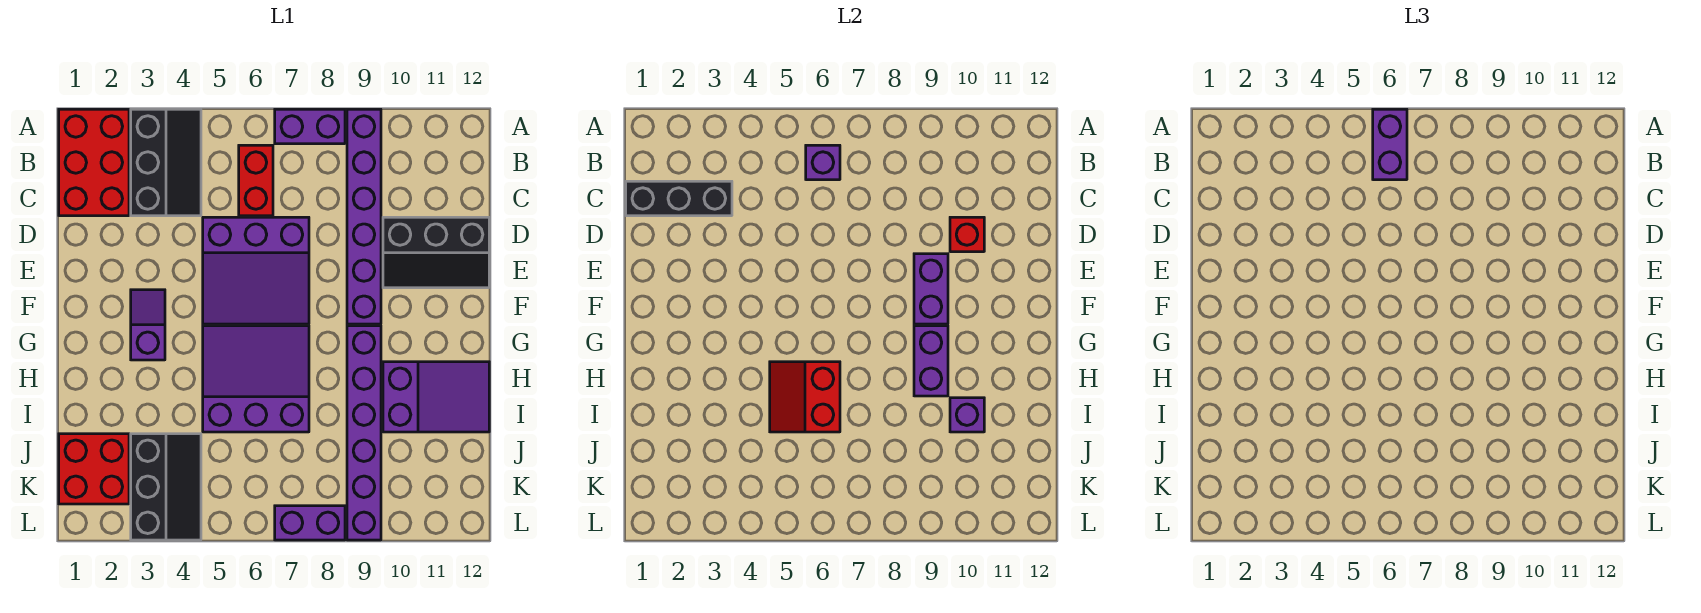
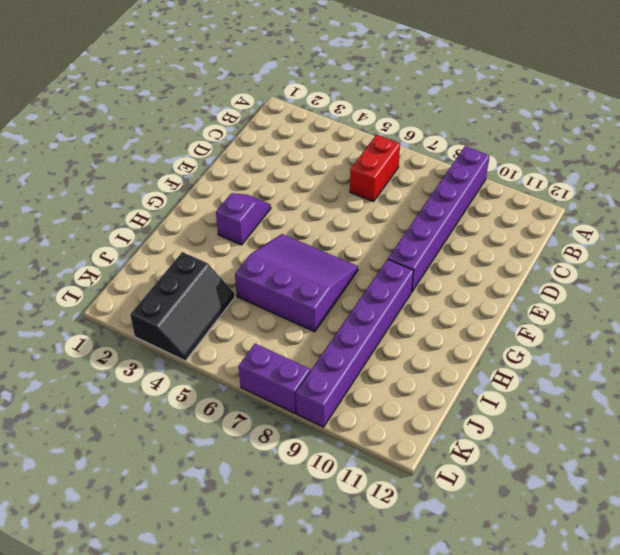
none -> red brick A1:C2 level 1
none -> black slope A3:C4 level 1 top 3
none -> purple brick A7:A8 level 1

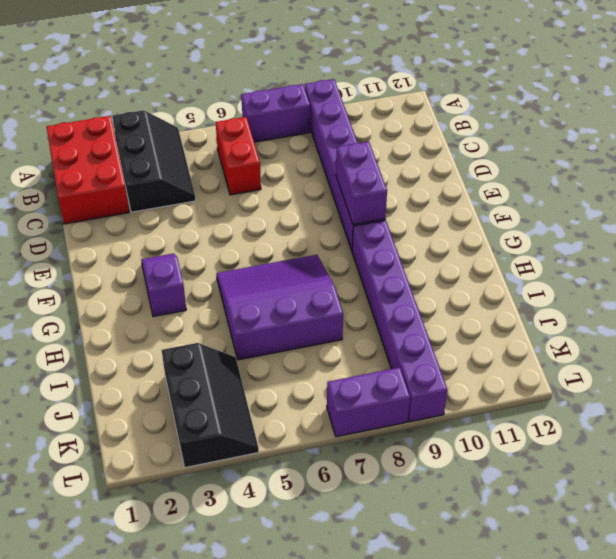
none -> purple slope D5:F7 level 1 top D
none -> black slope D10:E12 level 1 top D
none -> purple slope H10:I12 level 1 top 10

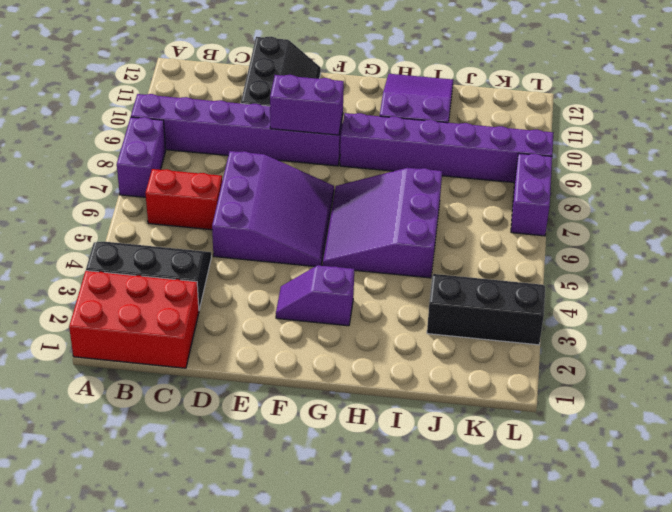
none -> red brick J1:K2 level 1
none -> purple brick B6 level 2
none -> black brick C1:C3 level 2

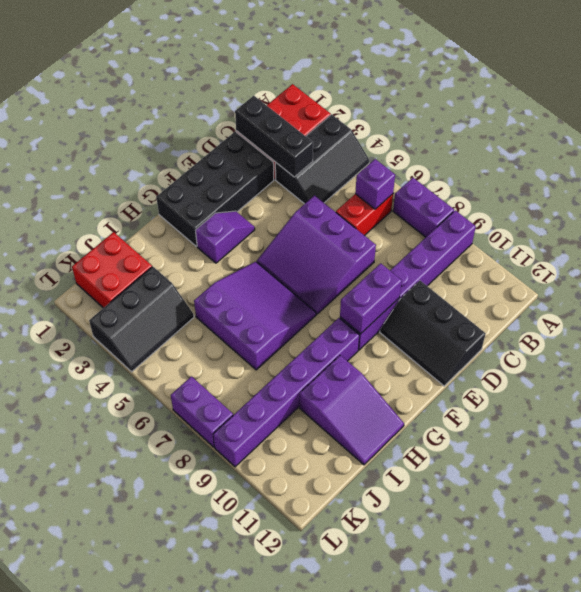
black brick D1:G2 level 1 -> none
none -> red brick D10 level 2
none -> purple brick G9:H9 level 2
none -> red slope H5:I6 level 2 top 6

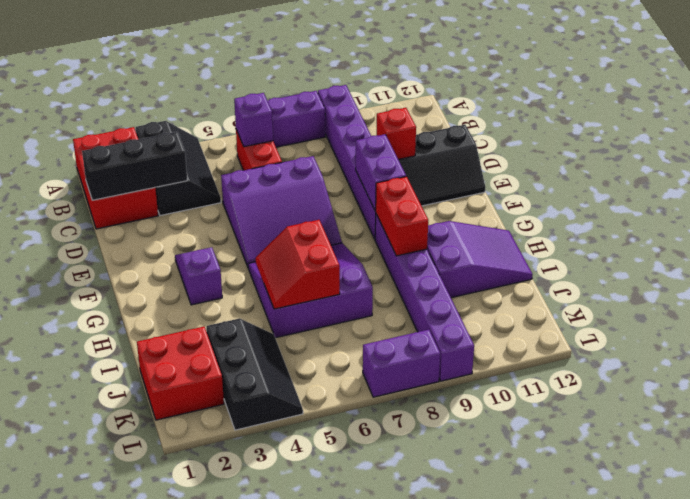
red brick G9:H9 level 2 -> purple brick G9:H9 level 2
none -> purple brick I10 level 2
none -> purple brick A6:B6 level 3

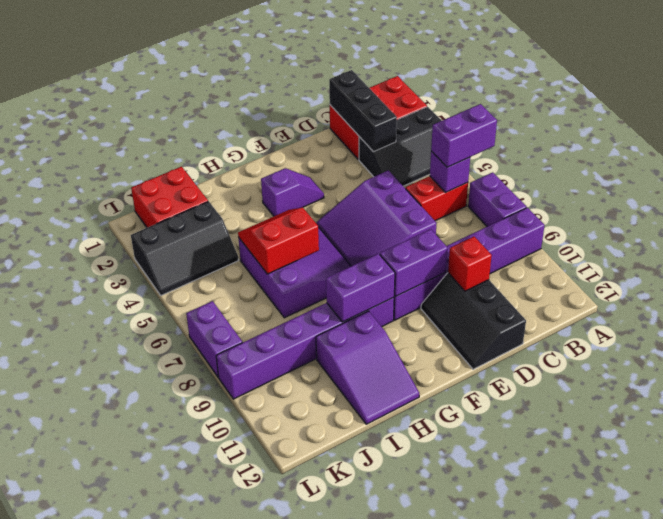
none -> purple brick I10 level 2

